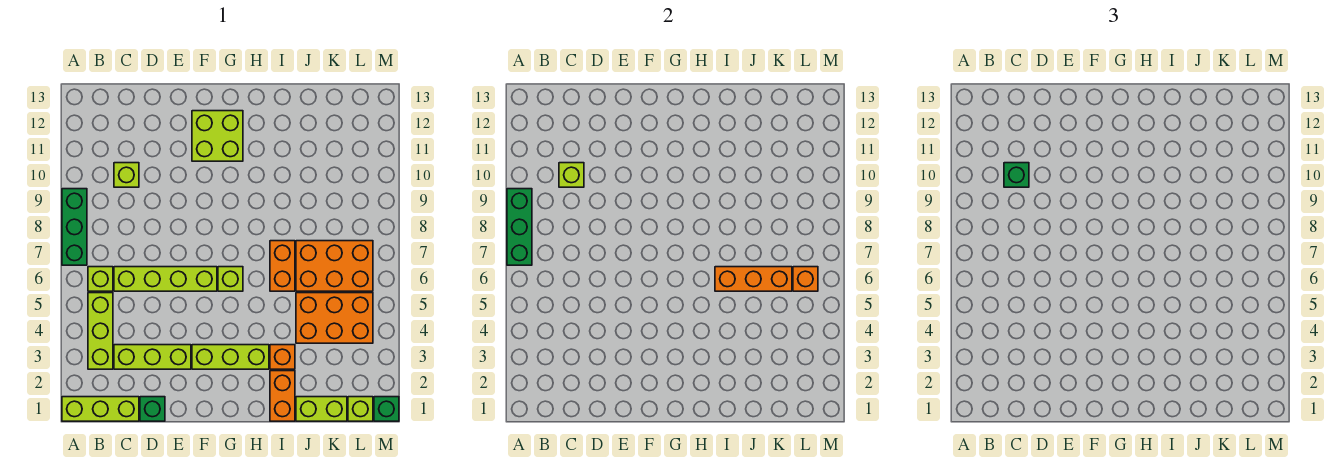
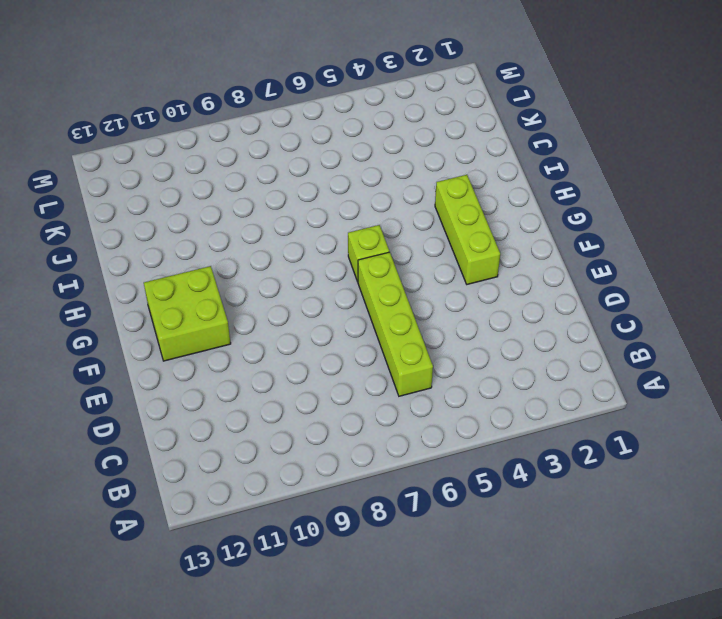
none -> lime brick A1:C1 level 1
none -> green brick A7:A9 level 1
none -> lime brick B3:B5 level 1

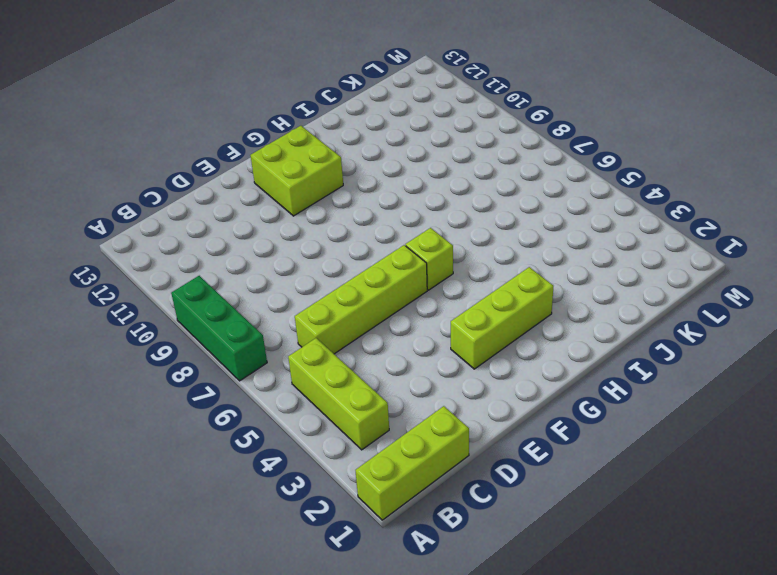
none -> lime brick B6 level 1
none -> lime brick C3:E3 level 1
none -> lime brick C10 level 1

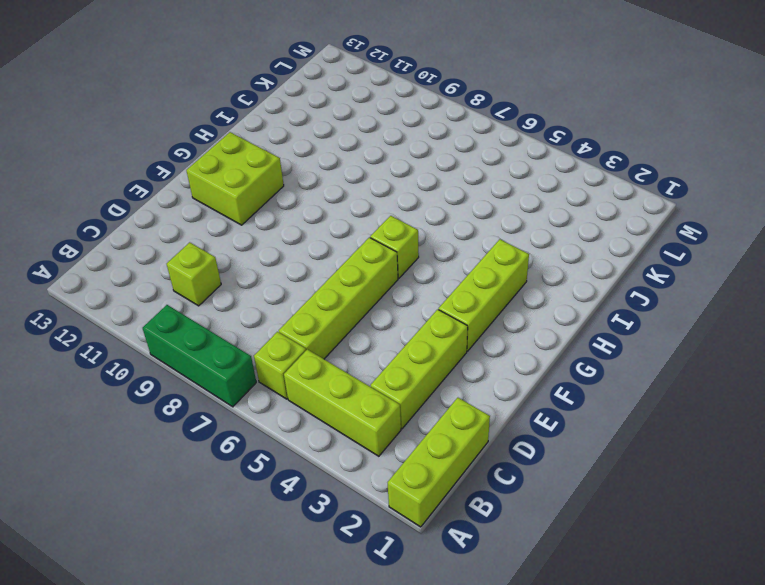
none -> green brick D1 level 1
none -> orange brick I1:I2 level 1
none -> orange brick I3 level 1

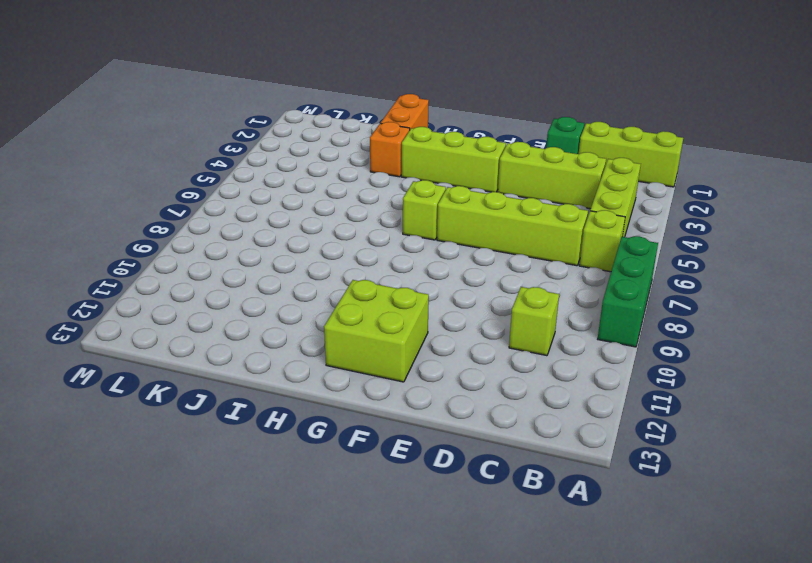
none -> orange brick I6:I7 level 1
none -> lime brick J1:K1 level 1
none -> orange brick J4:L5 level 1

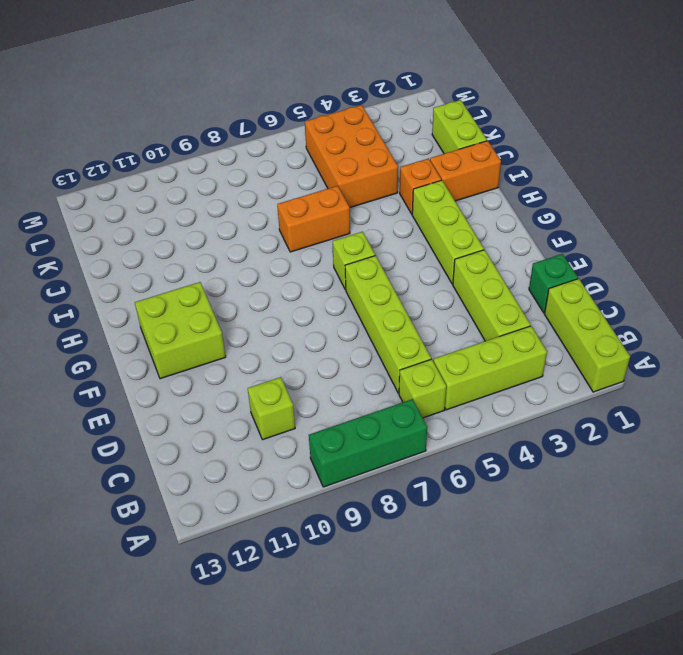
none -> orange brick J6:L7 level 1
none -> lime brick L1 level 1
none -> green brick M1 level 1

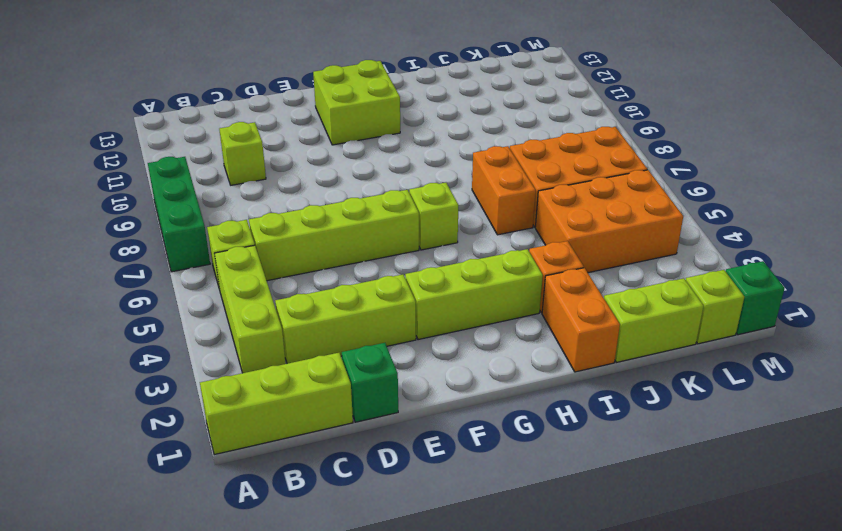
none -> green brick A7:A9 level 2
none -> lime brick C10 level 2
none -> orange brick I6:K6 level 2

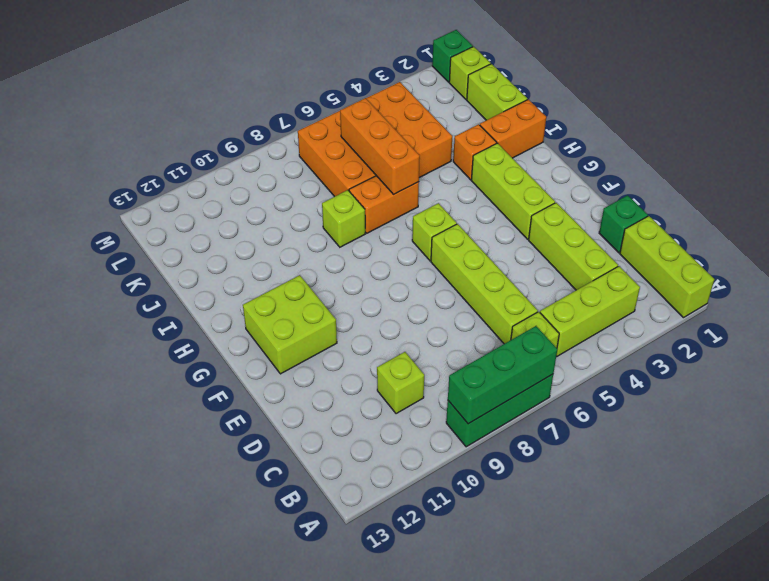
lime brick I8 level 1 -> lime brick C10 level 2
none -> orange brick L6 level 2
none -> green brick C10 level 3

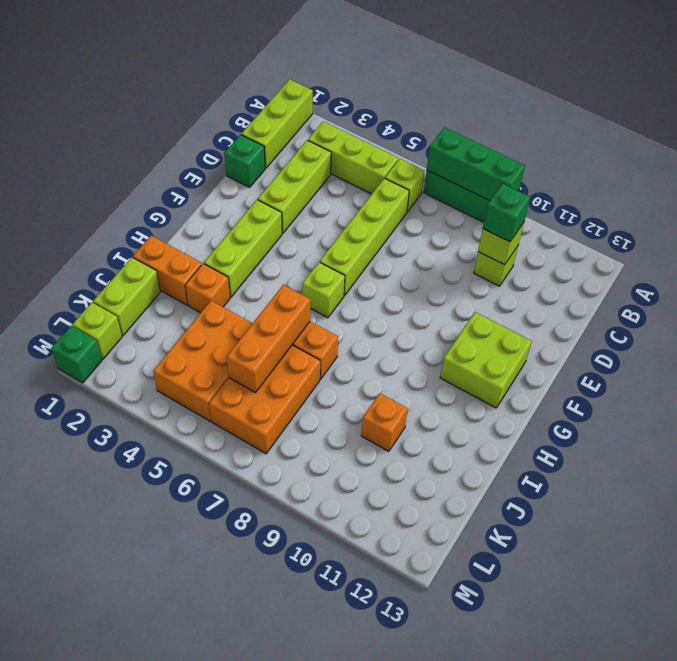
orange brick J10 level 1 -> orange brick L6 level 2

